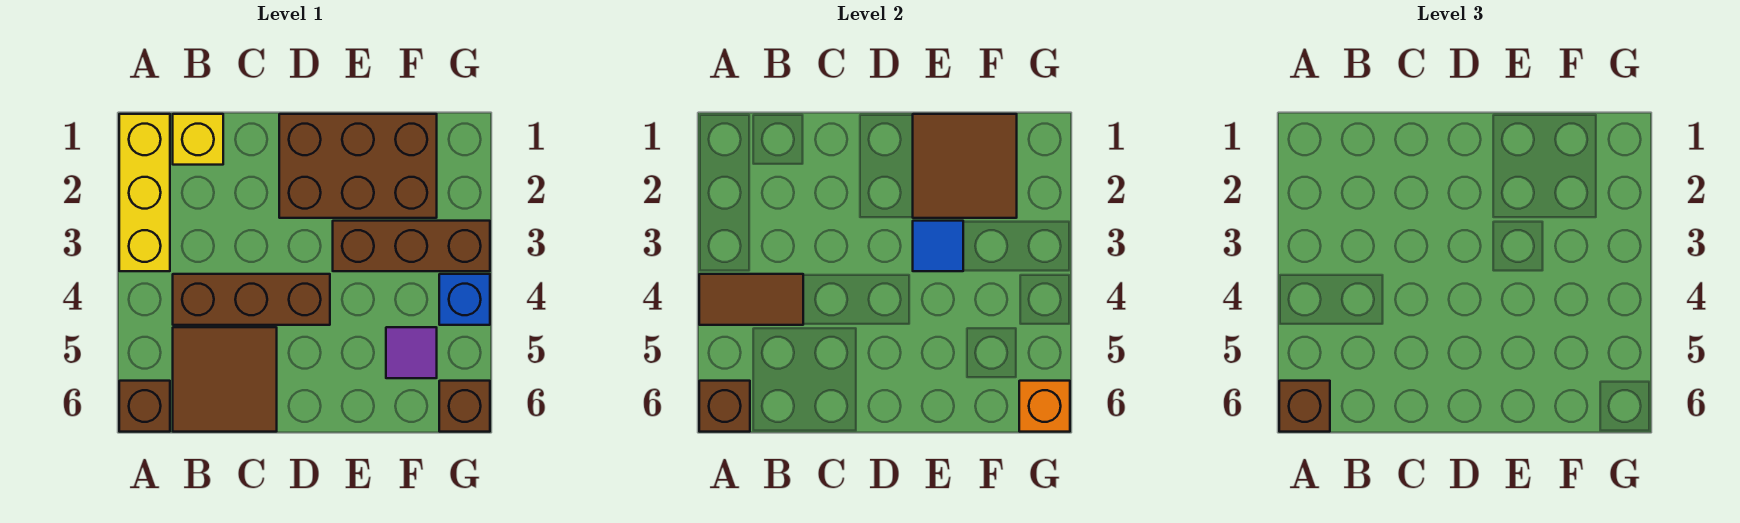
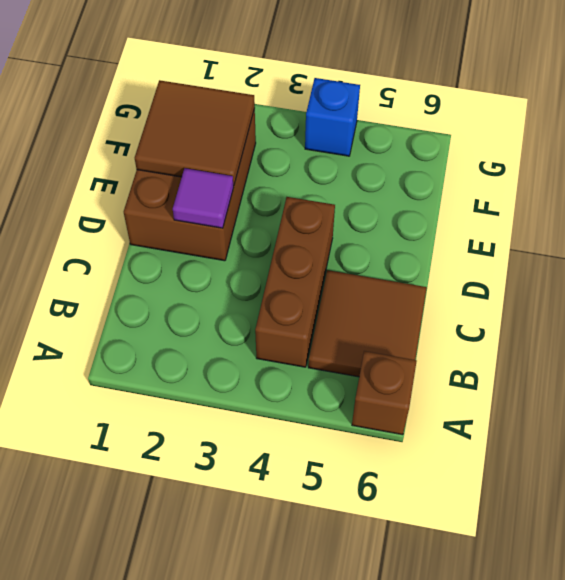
purple tile D2 level 2 -> purple tile F5 level 1
none -> yellow brick A1:A3 level 1
none -> yellow brick B1 level 1
none -> brown brick E3:G3 level 1

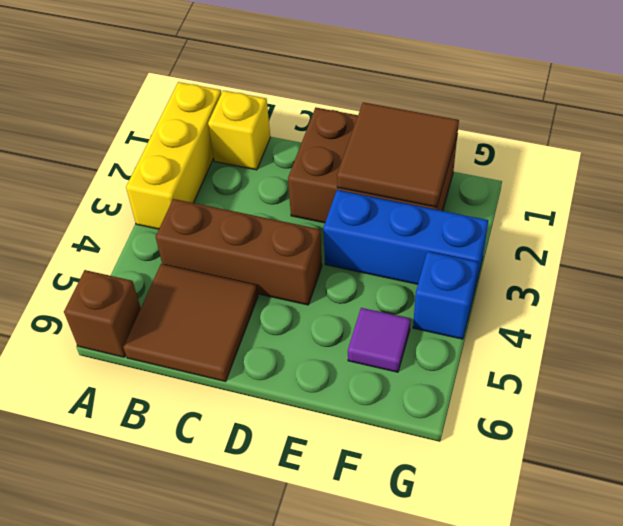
blue brick E3:G3 level 1 -> brown brick E3:G3 level 1
none -> brown brick G6 level 1
none -> brown tile A4:B4 level 2
none -> brown brick A6 level 2

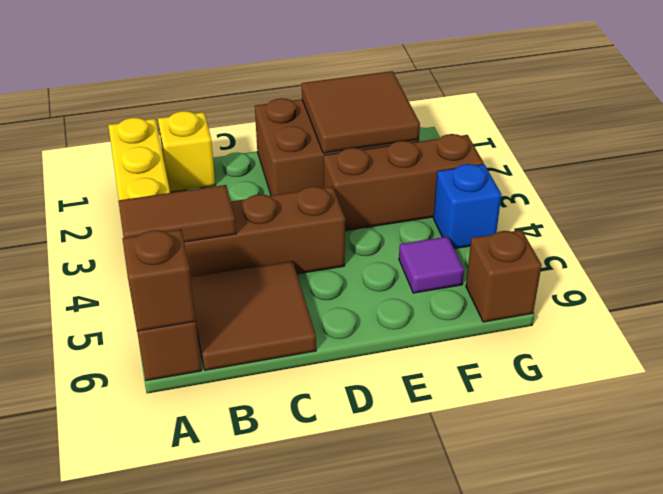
none -> blue tile E3 level 2
none -> orange brick G6 level 2
none -> brown brick A6 level 3

